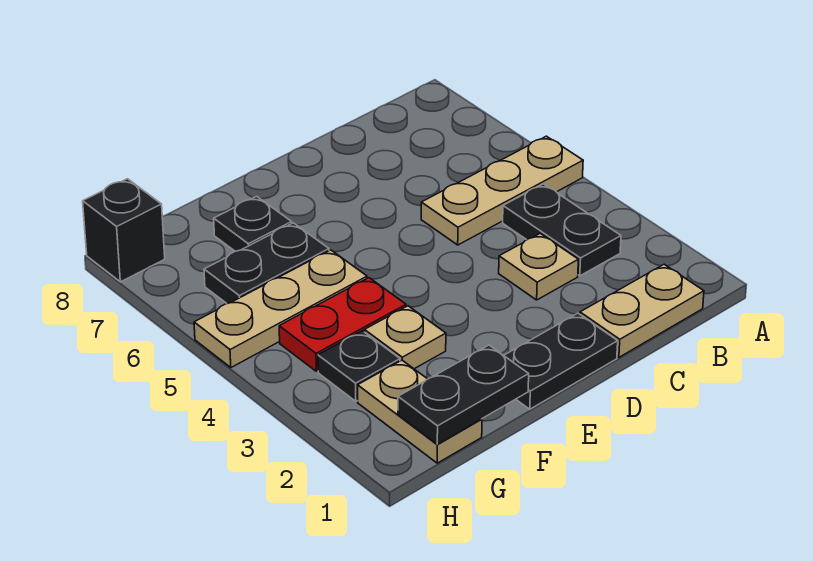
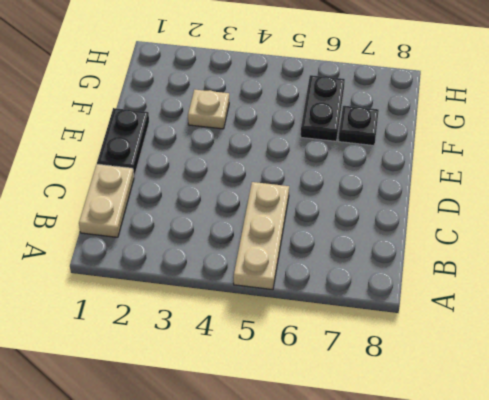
none -> black plate B3:B4 level 1
none -> tan plate C3 level 1
none -> red plate F4:G4 level 1

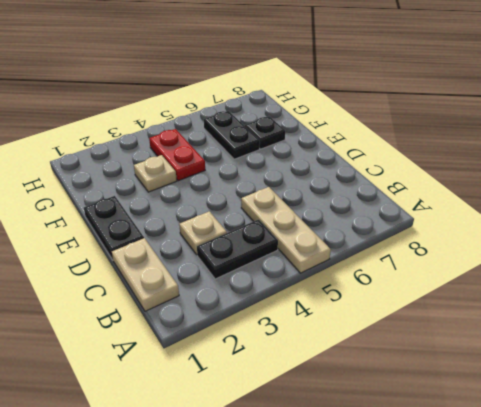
none -> tan plate F5:H5 level 1
none -> tan plate G1:G2 level 1
none -> black plate G3 level 1

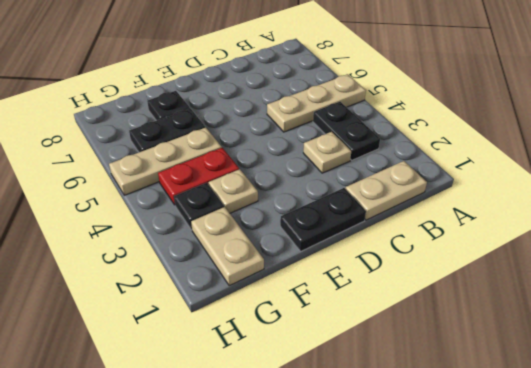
none -> black brick H8 level 1
none -> black plate F1:G1 level 2

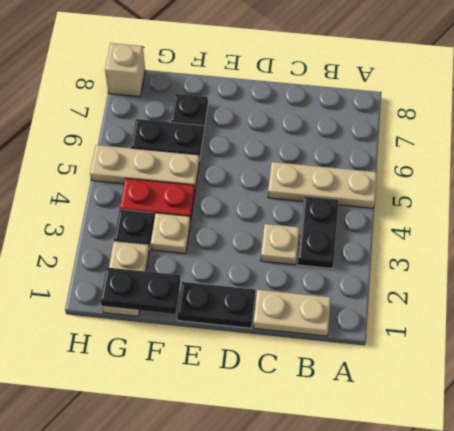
tan brick H8 level 1 -> black brick H8 level 1

